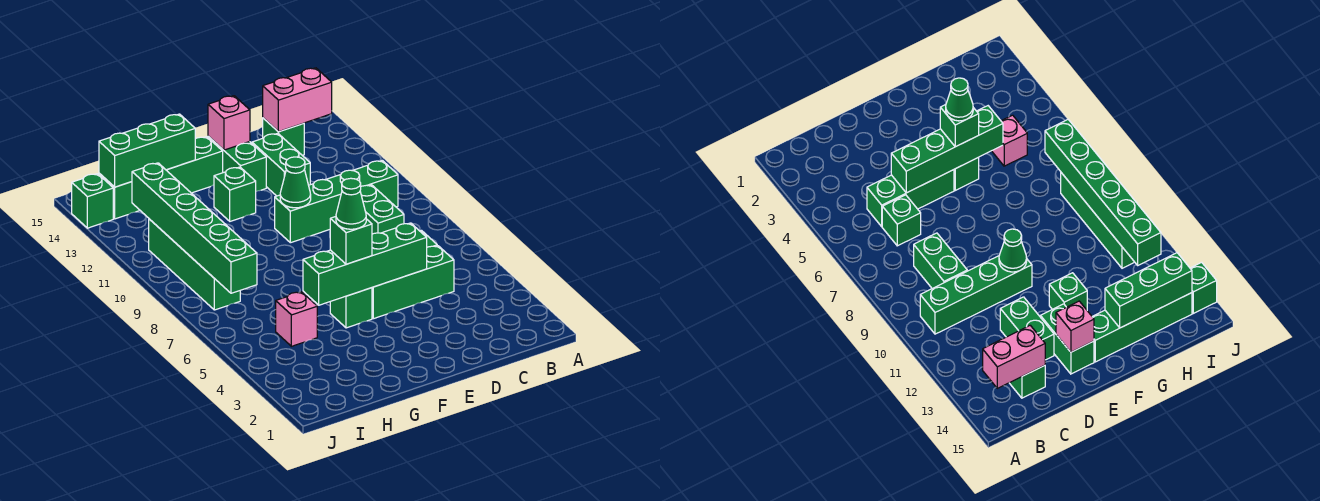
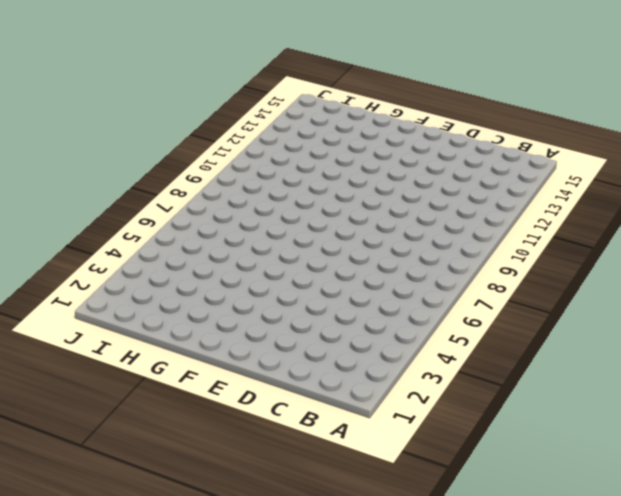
none -> green brick B10:E10 level 1
none -> green brick C5:E5 level 1
none -> green brick C6 level 1

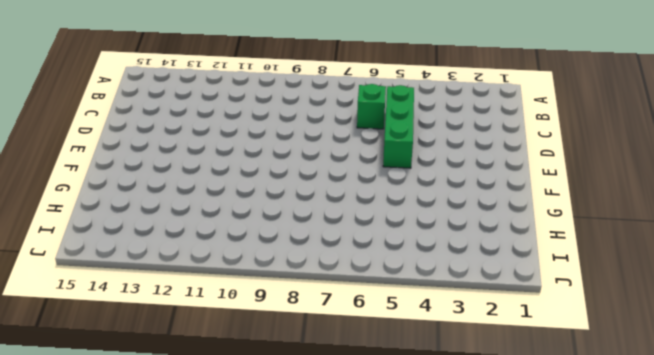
none -> green brick B10:E10 level 1
none -> green brick C8:C9 level 1
none -> green brick C14 level 1

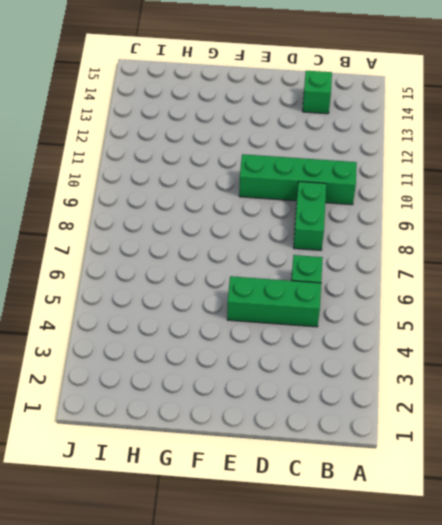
none -> green brick D12:D13 level 1
none -> green brick E13:E14 level 1
none -> green brick F5 level 1

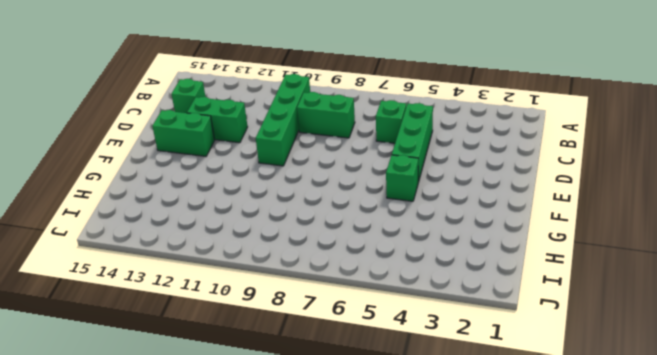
none -> green brick F12 level 1
none -> green brick F14:I14 level 1
none -> pink brick H5 level 1

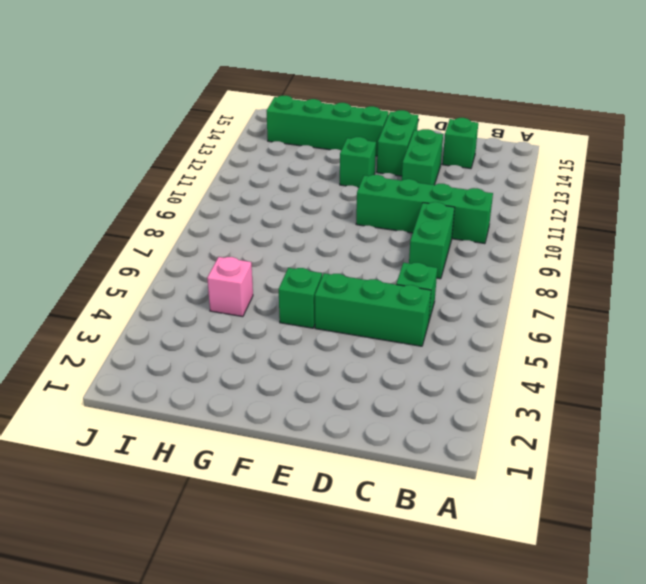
none -> green brick I8:I11 level 1
none -> green brick J14 level 1
none -> pink brick B14:C14 level 2

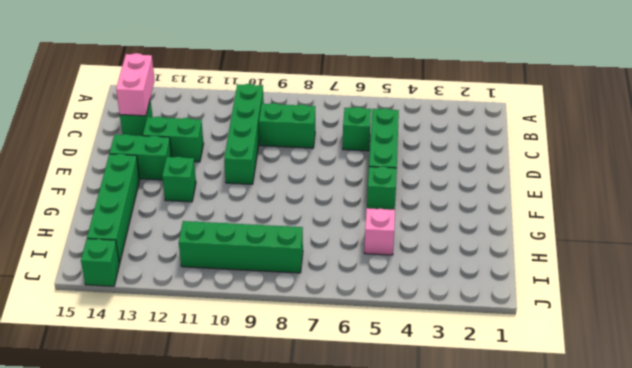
none -> green brick D5:G5 level 2
none -> green cone E10 level 2
none -> pink brick E14 level 2

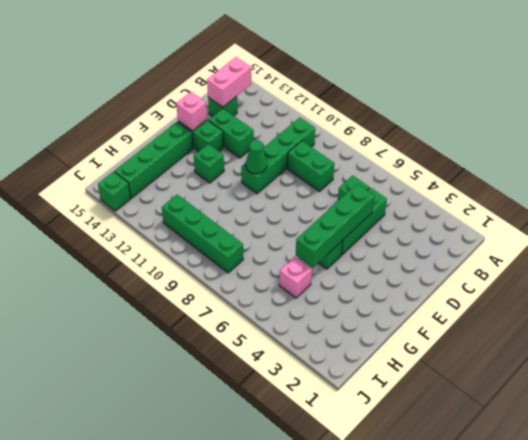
none -> green brick G14:I14 level 2
none -> green brick I7:I12 level 2
none -> green brick F5 level 3

